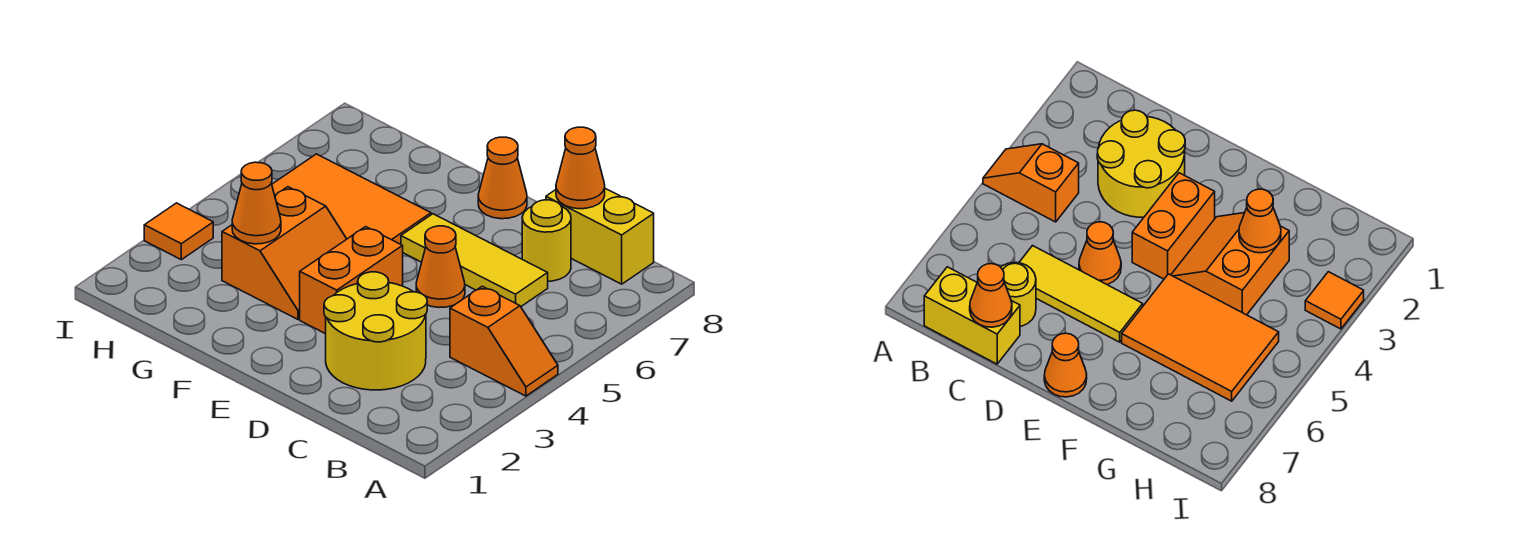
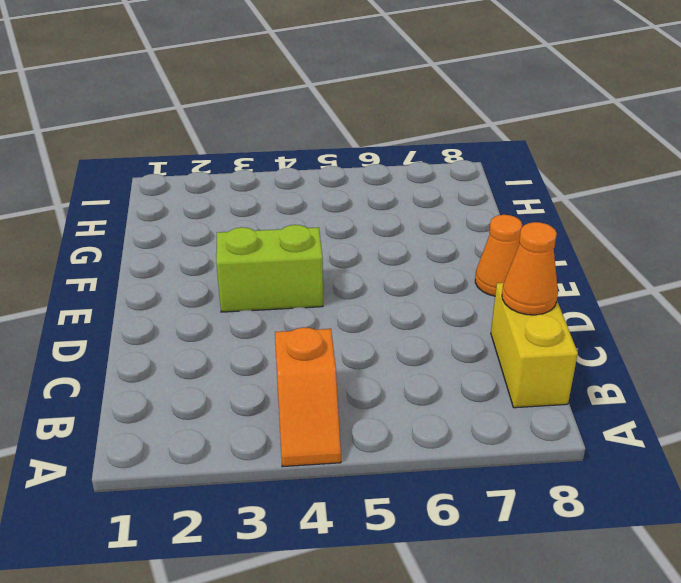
lime brick E3:E4 level 1 -> orange brick E3:E4 level 1
none -> yellow round brick C2:D3 level 1
none -> yellow tile C6:E6 level 1
none -> yellow round brick C7 level 1

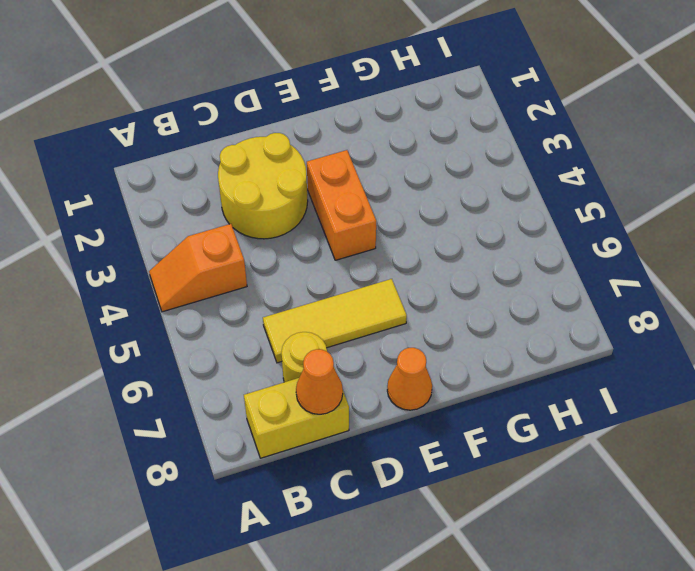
none -> orange cone D5 level 1
none -> orange slope F3:G4 level 1 top G
none -> orange tile F5:H6 level 1

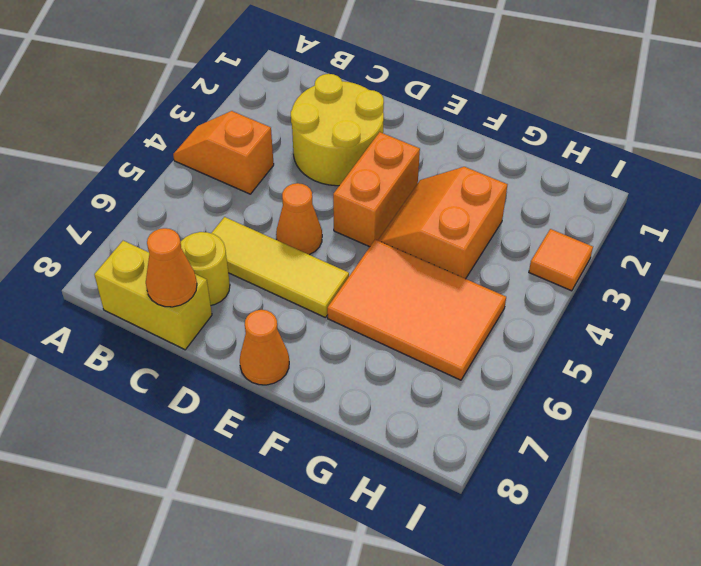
none -> orange cone G3 level 2

